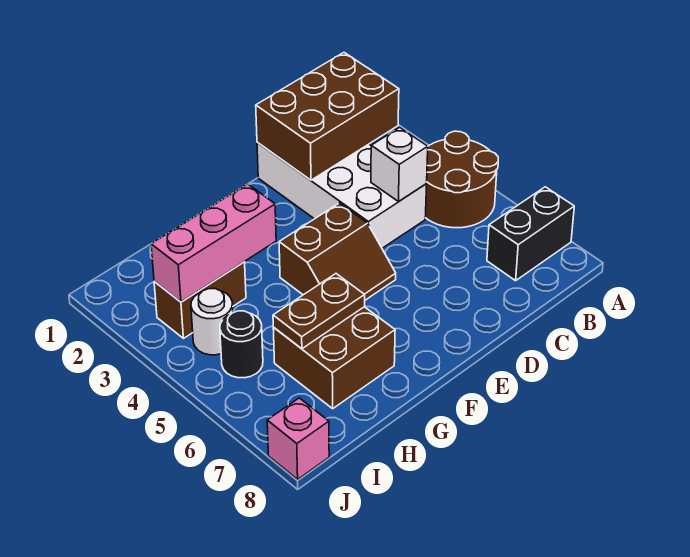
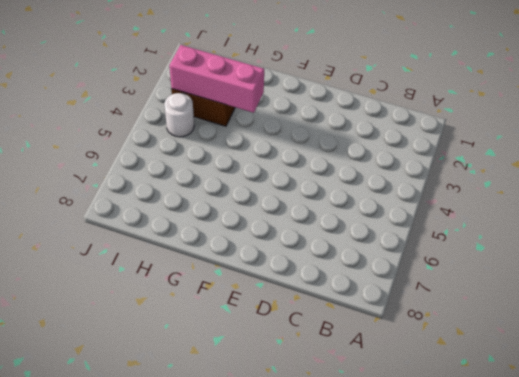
none -> brown round brick A4:B5 level 1
none -> black brick A7:B7 level 1
none -> white brick C1:D4 level 1

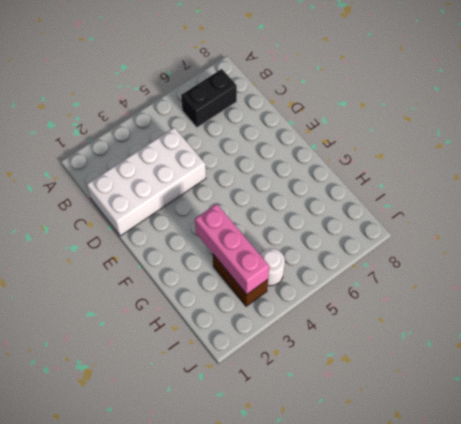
black brick B6:B7 level 1 -> black brick A7:B7 level 1
none -> brown round brick A4:B5 level 1
none -> brown slope E4:F5 level 1 top 4
none -> brown brick G6:H7 level 1

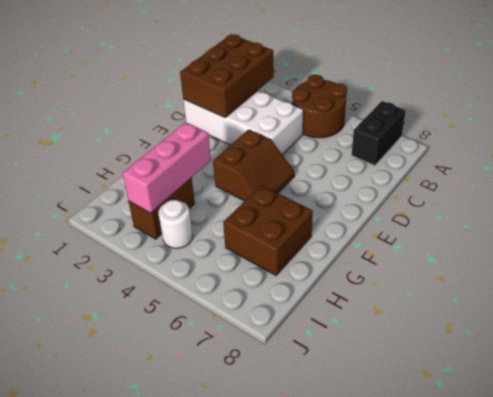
none -> black round brick I5 level 1
none -> pink brick J8 level 1
none -> white brick C4 level 2

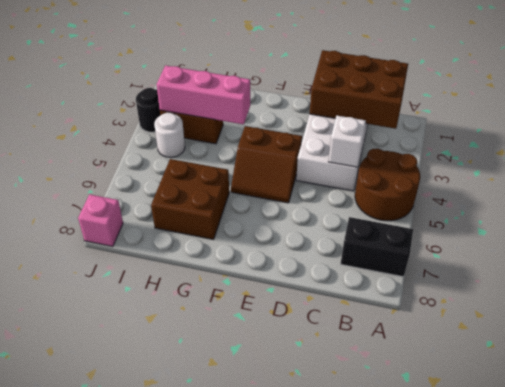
black round brick J3 level 1 -> black round brick I5 level 1
none -> brown plate G6:H6 level 2

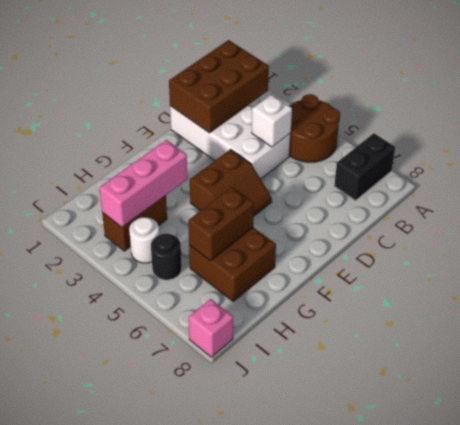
brown brick G6:H6 level 2 -> brown plate G6:H6 level 2

